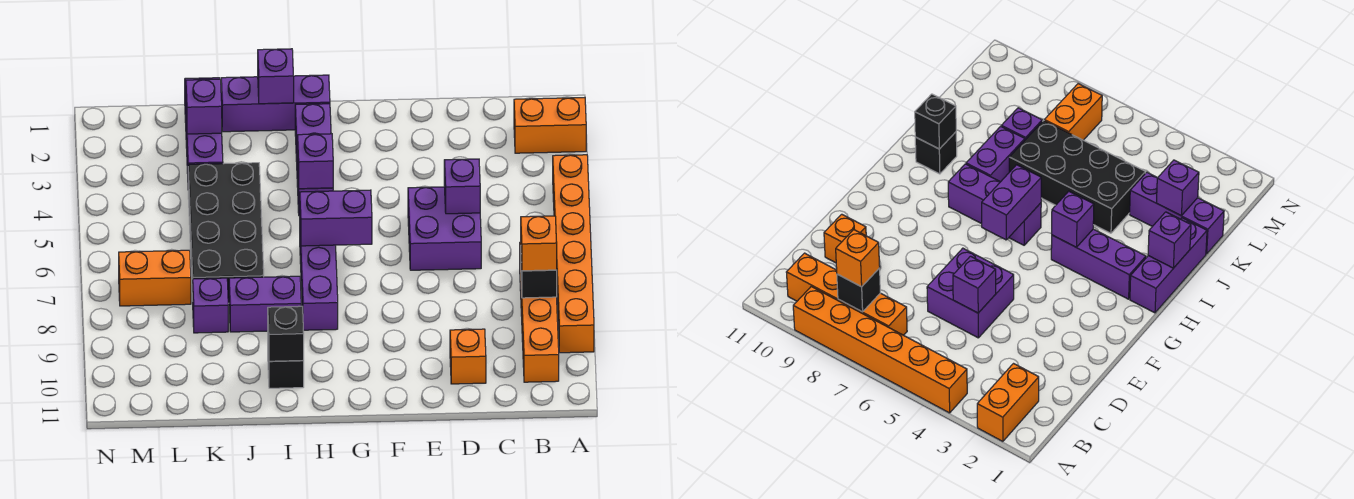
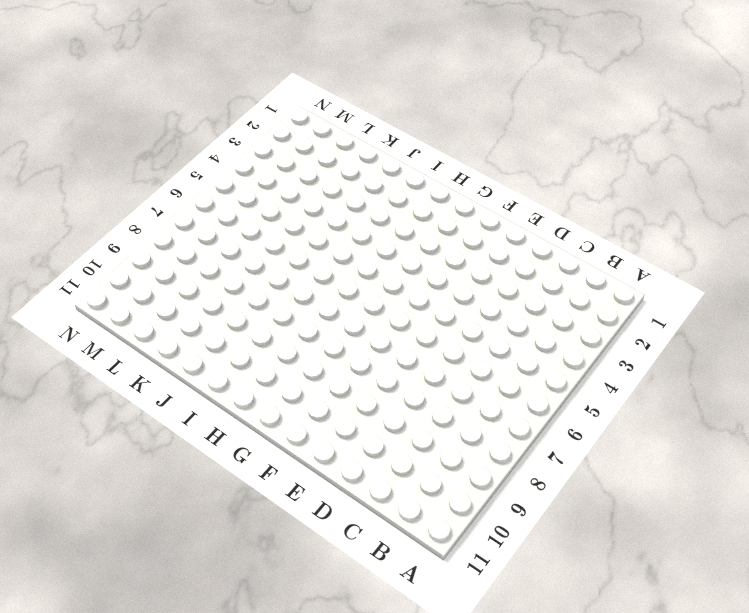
none -> orange brick A2:B2 level 1
none -> orange brick A4:A9 level 1
none -> orange brick B7:B10 level 1

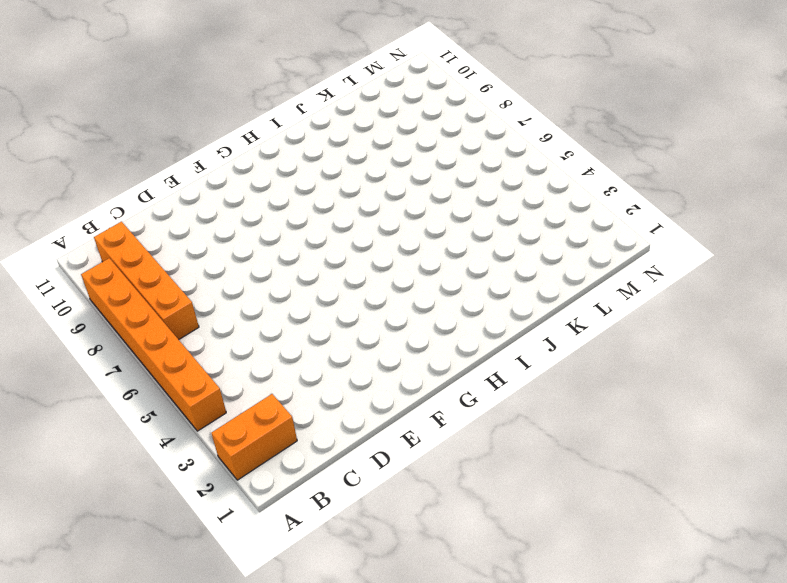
none -> purple brick D5:E6 level 1
none -> orange brick D10 level 1
none -> purple brick H1:J1 level 1

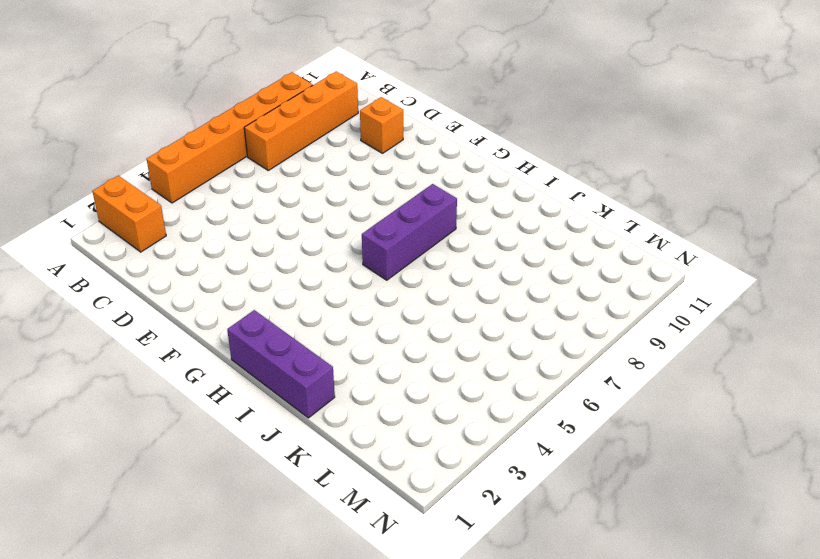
none -> purple brick D5:E6 level 1
none -> purple brick H2:H4 level 1
none -> purple brick I8:J8 level 1

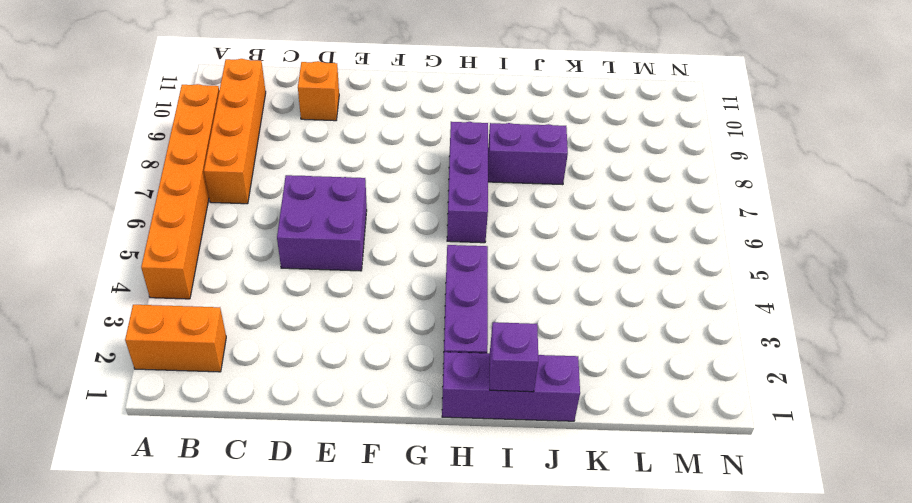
none -> black brick I10 level 1
none -> black brick J4:K7 level 1
none -> purple brick K1:K3 level 1

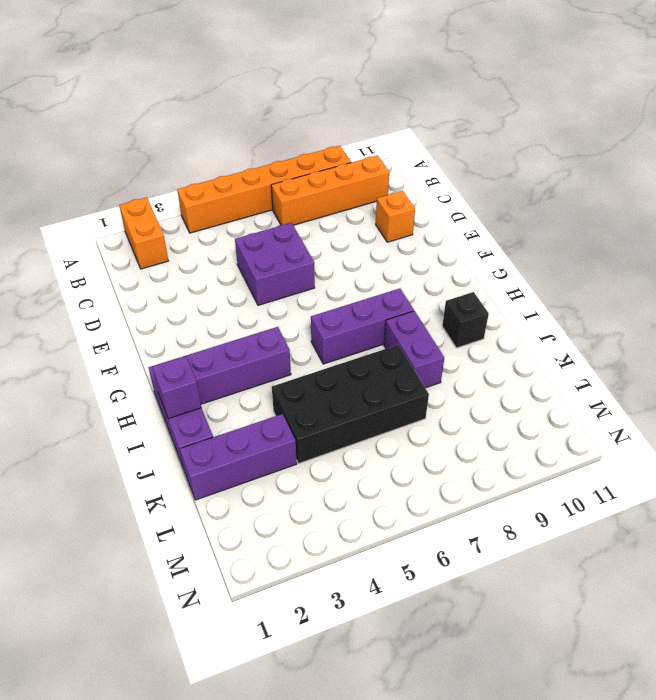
none -> purple brick K8 level 1
none -> orange brick L7:M7 level 1
none -> black brick B8 level 2

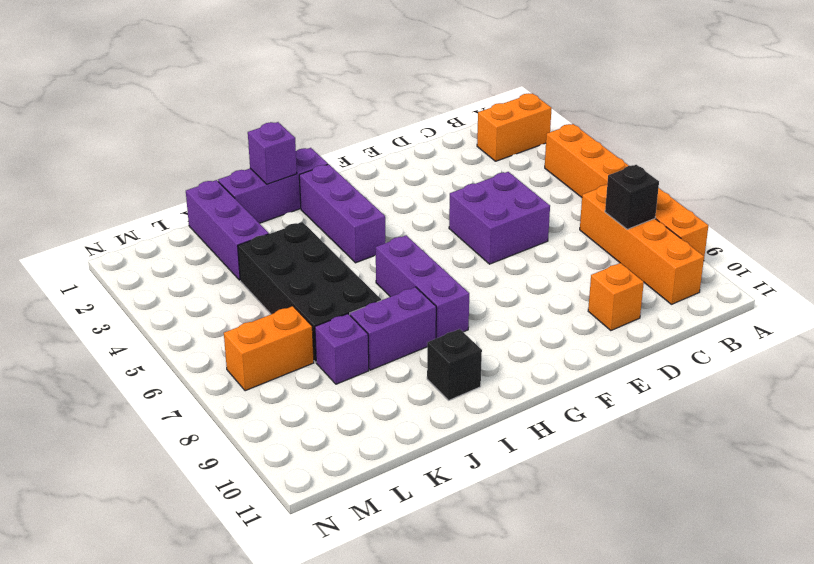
none -> purple brick D5 level 2
none -> purple brick G6:H6 level 2
none -> purple brick H4 level 2

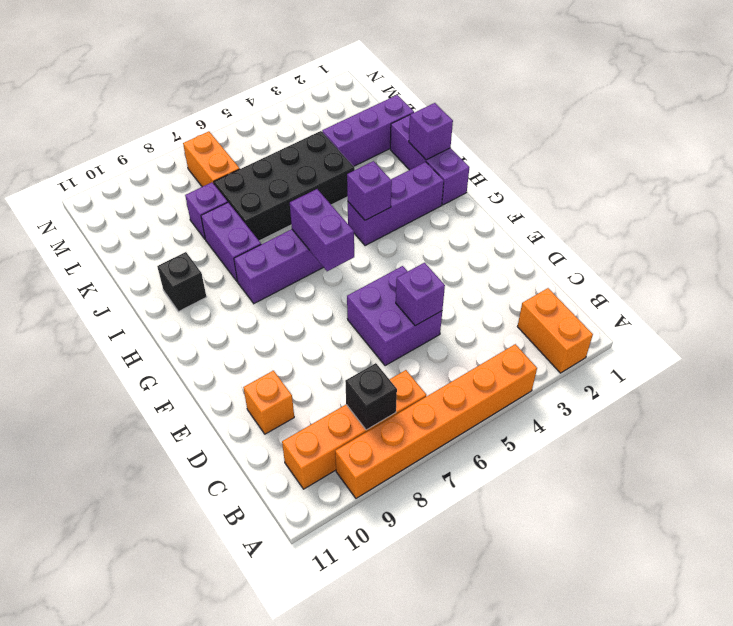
none -> black brick I10 level 2
none -> purple brick K2 level 2
none -> orange brick B8 level 3

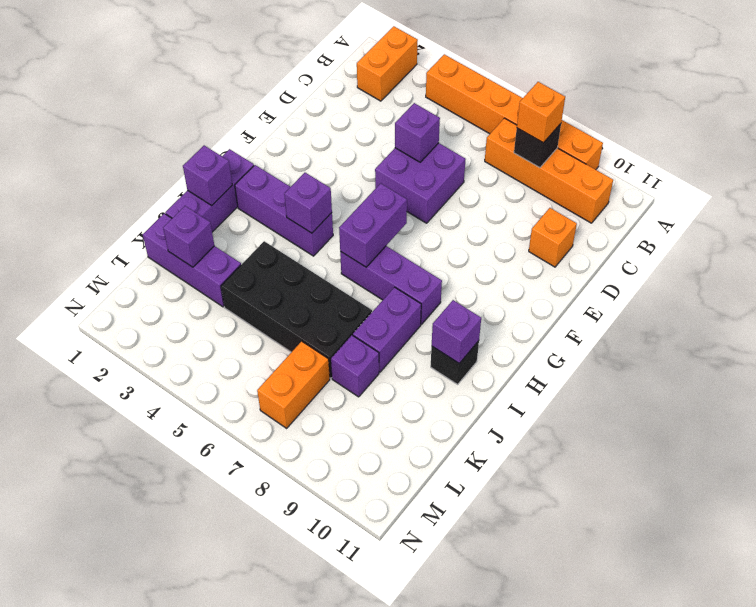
purple brick I10 level 2 -> black brick I10 level 2

